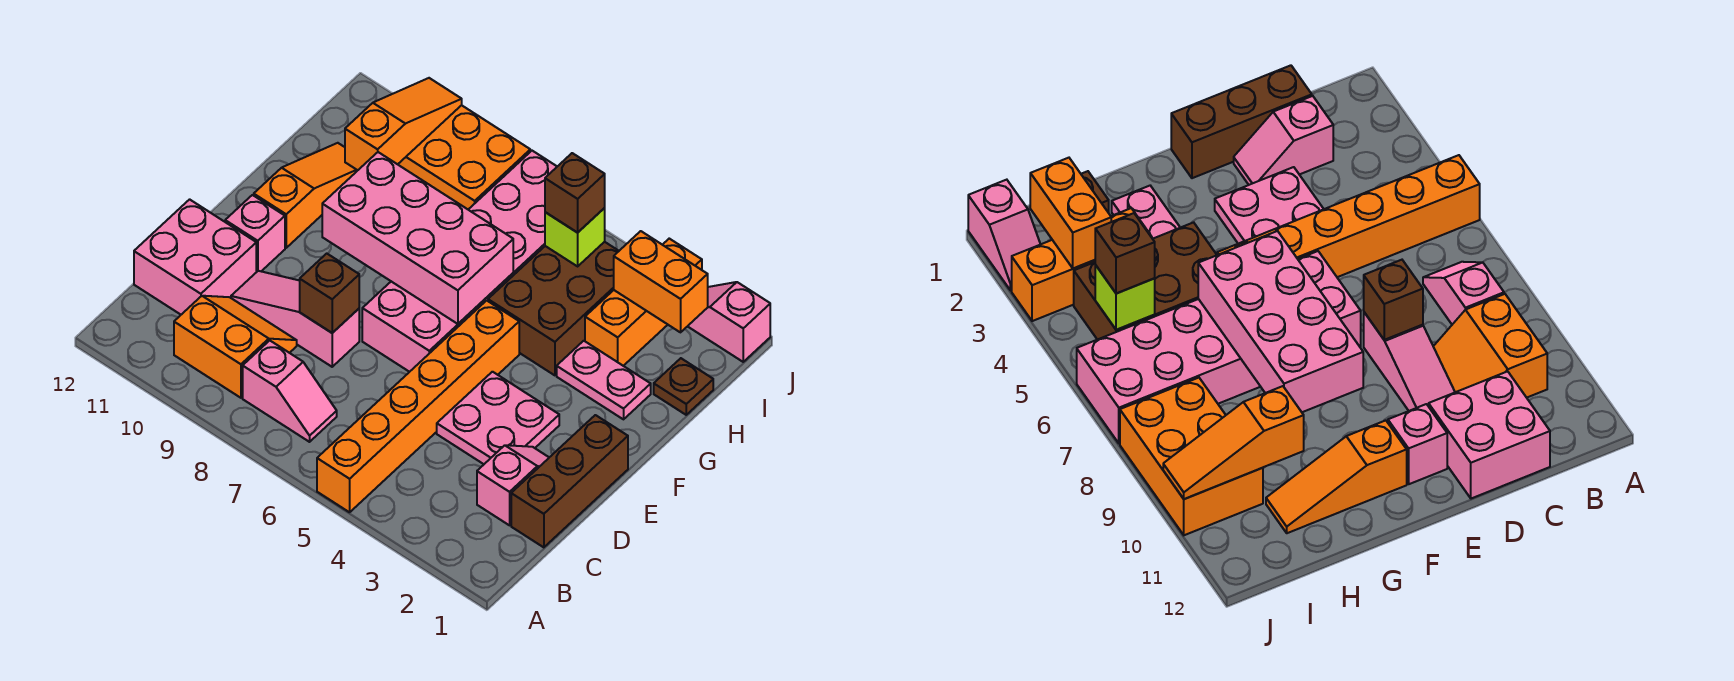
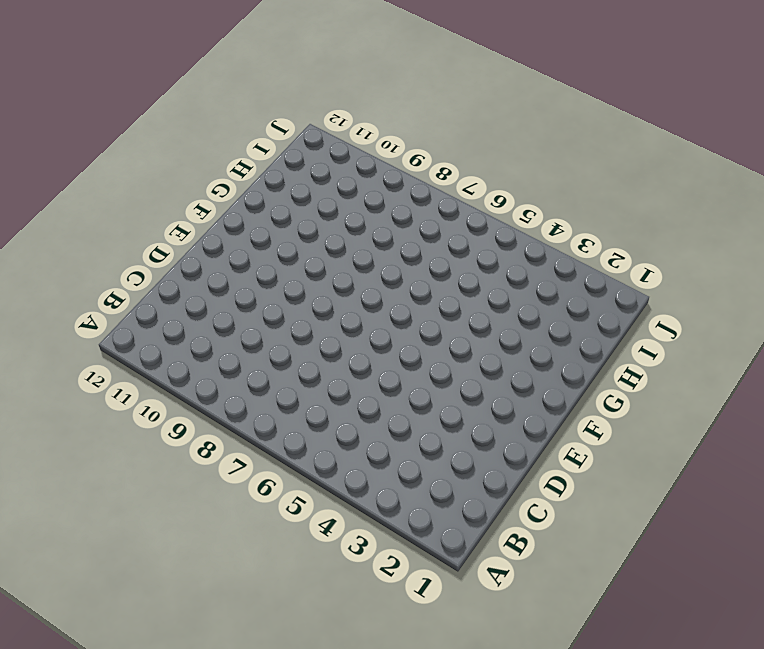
none -> orange brick A5:F5 level 1
none -> pink slope B7:B8 level 1 top 8
none -> orange slope B9:C10 level 1 top B

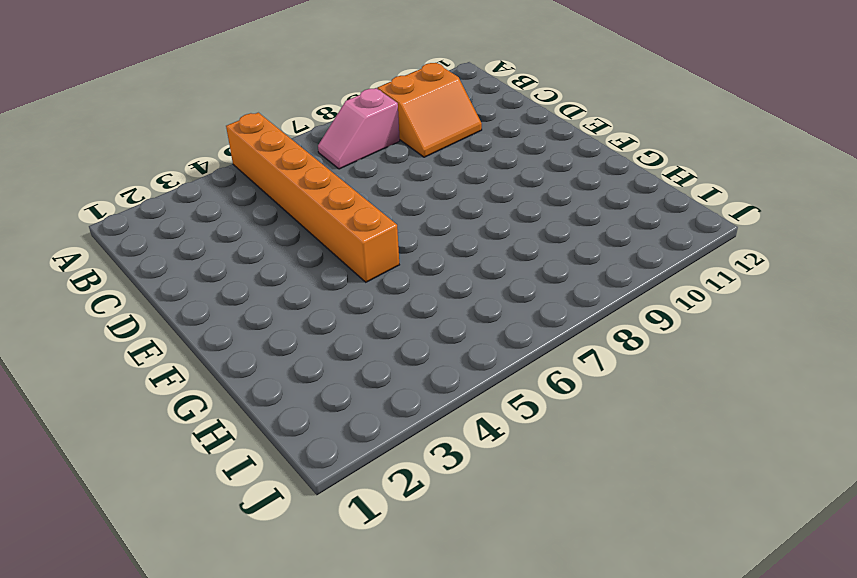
none -> brown brick C1:E1 level 1
none -> pink slope C2:D2 level 1 top C
none -> pink brick C11:D12 level 1

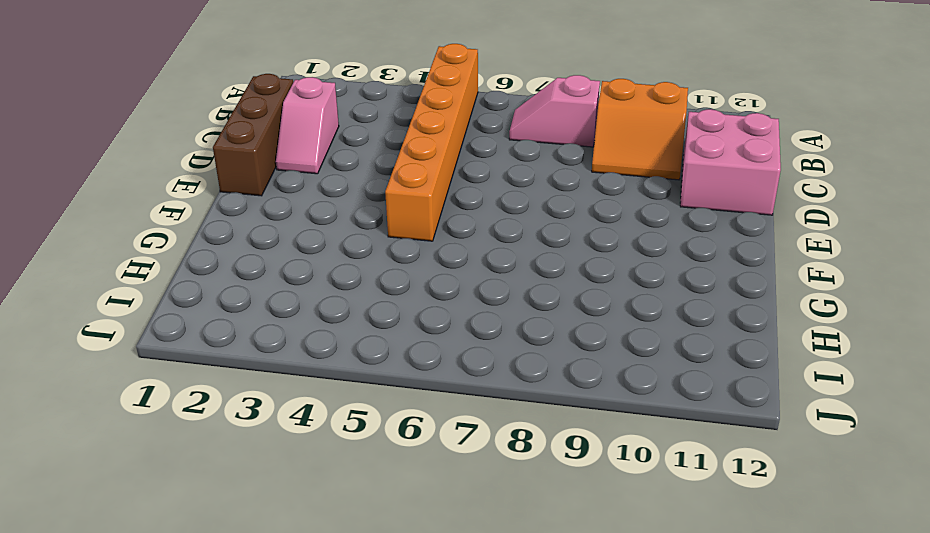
none -> pink plate D3:E4 level 1
none -> pink slope D8:D10 level 1 top 8
none -> pink brick E6:J7 level 1

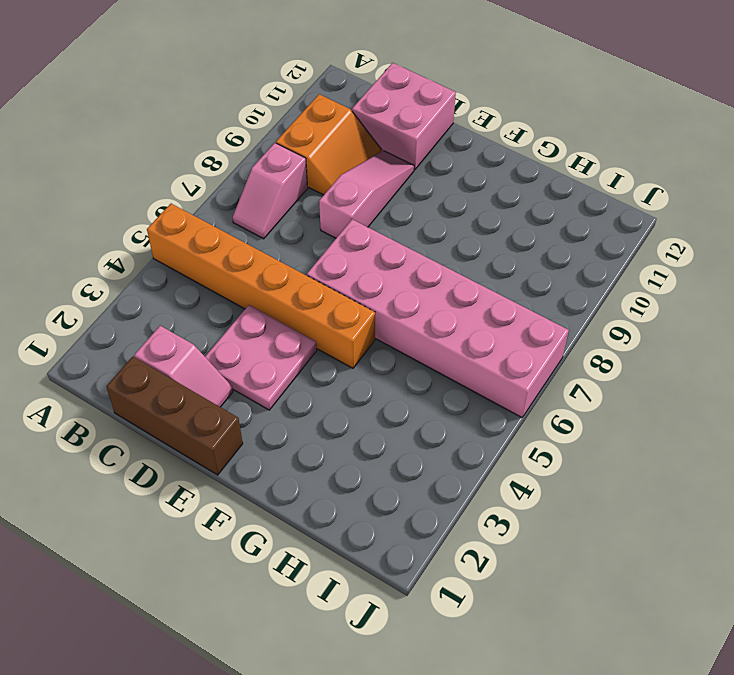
none -> pink brick E11 level 1
none -> orange slope F11:H11 level 1 top F
none -> pink plate G2:G3 level 1

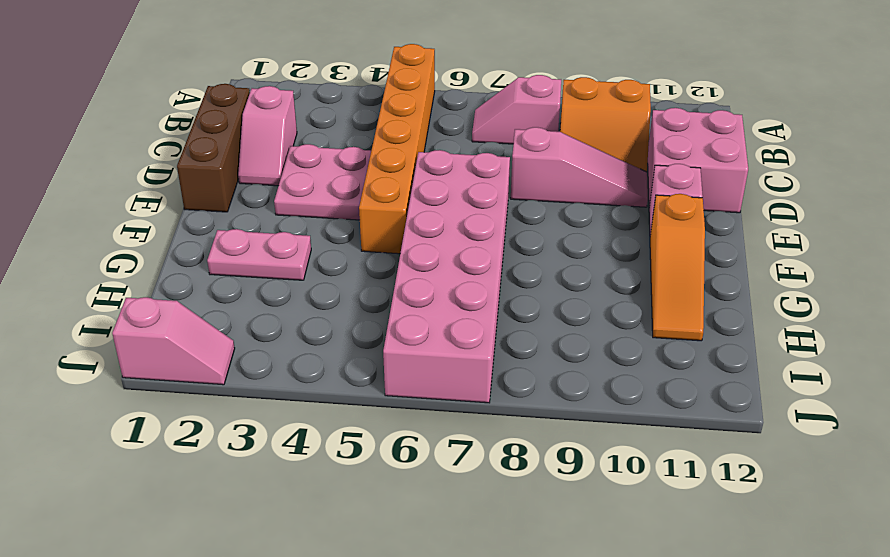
none -> brown brick G4:I5 level 1
none -> brown plate H1 level 1
none -> orange brick H3:J3 level 1

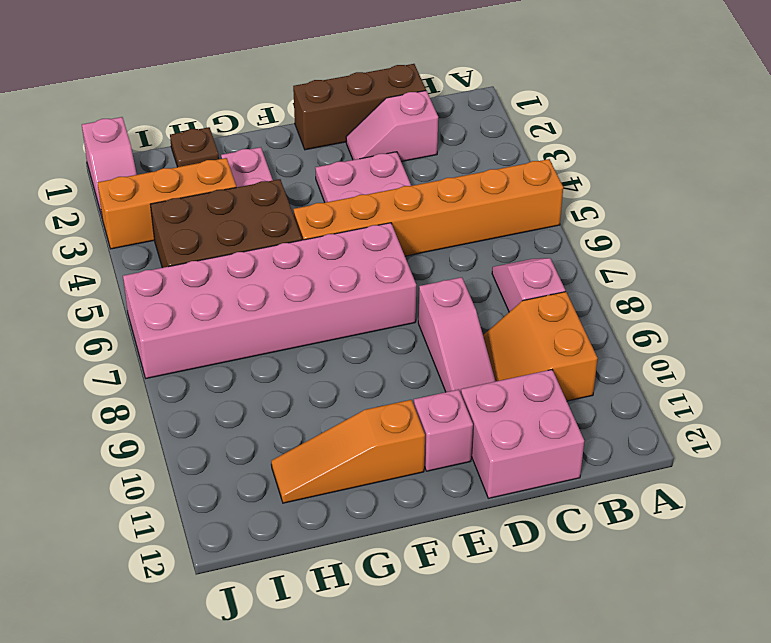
none -> orange brick I8:J10 level 1
none -> brown brick D8 level 2
none -> pink brick F6:G9 level 2

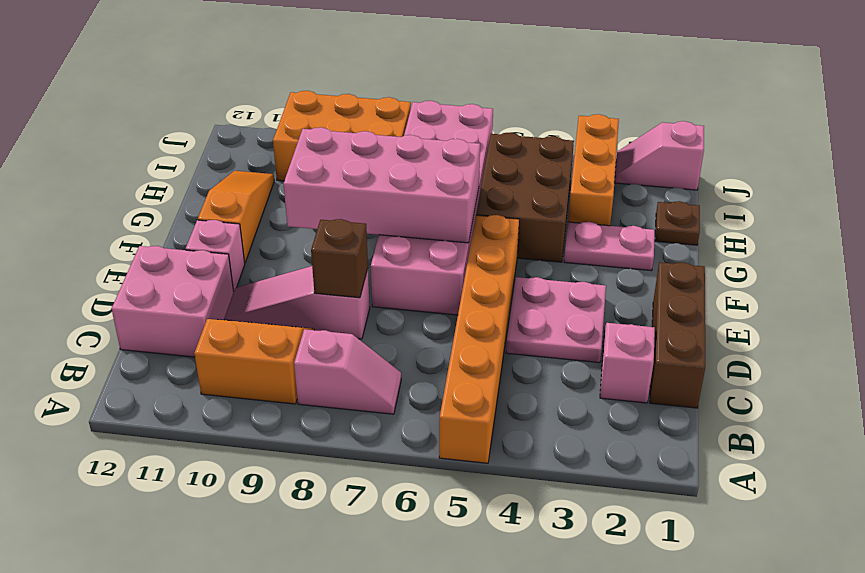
none -> orange slope H10:J10 level 2 top H
none -> orange brick I2:I3 level 2
none -> lime brick I5 level 2

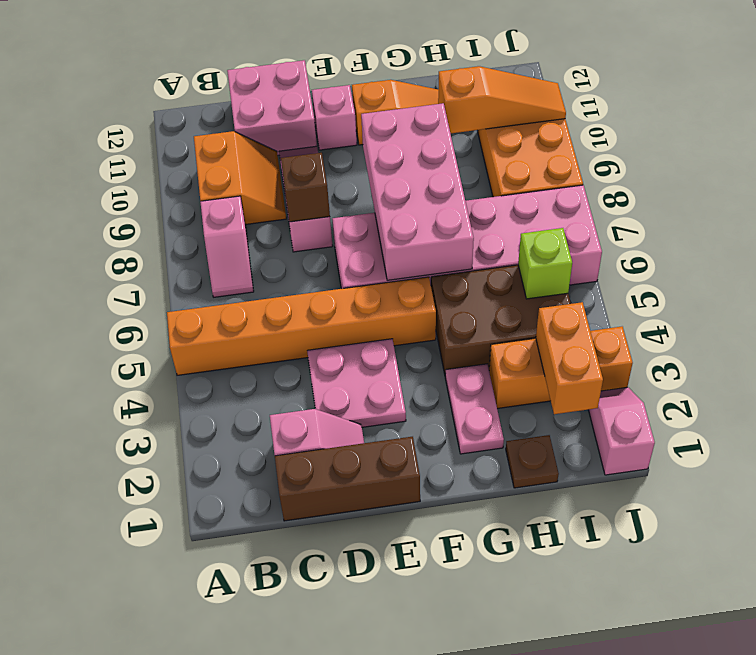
none -> brown brick I5 level 3

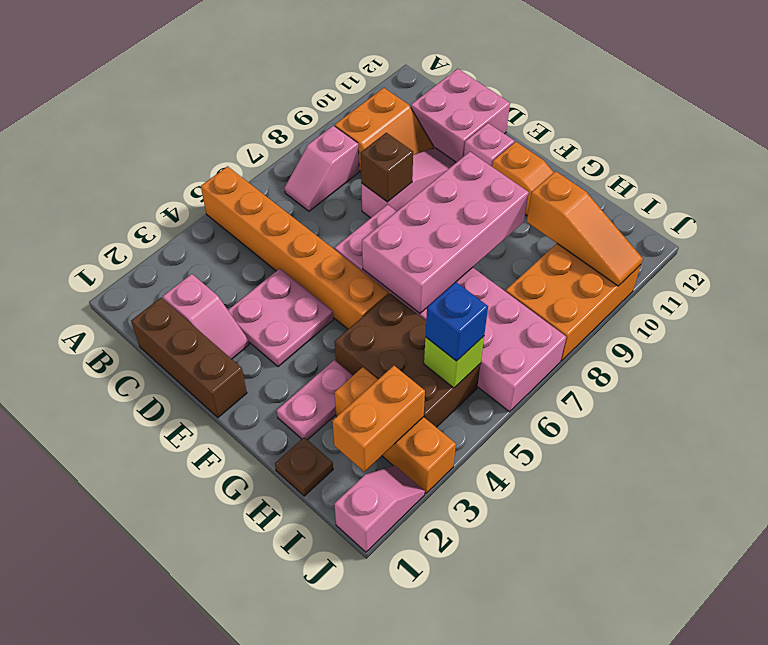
blue brick I5 level 3 -> brown brick I5 level 3

